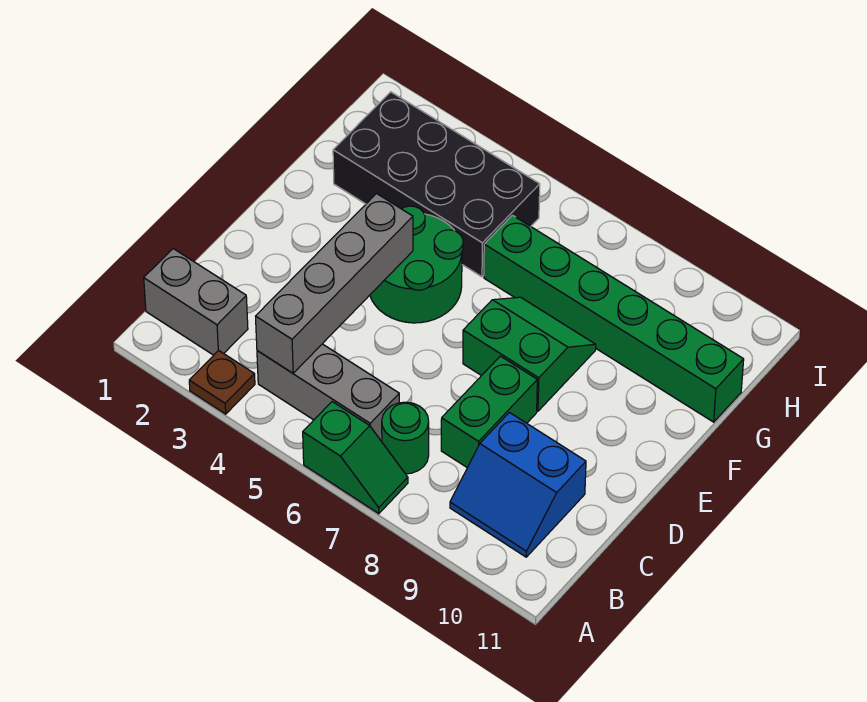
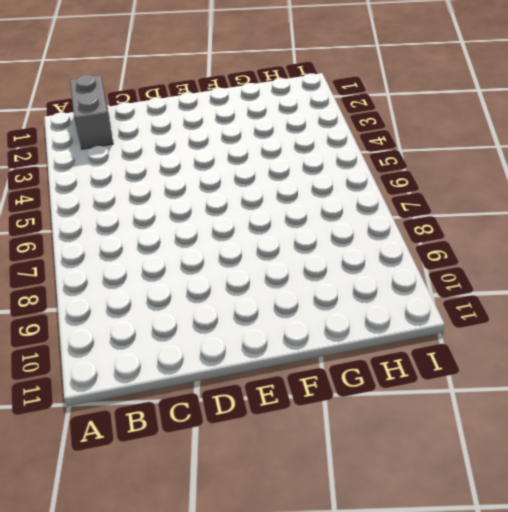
none -> brown plate A3 level 1
none -> green slope A6:A7 level 1 top 6
none -> grey brick B4:B6 level 1

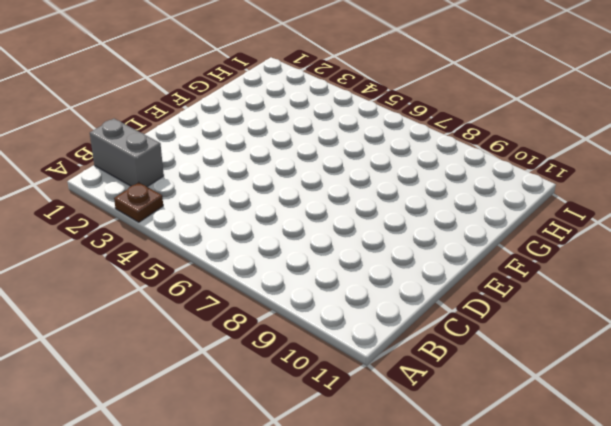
none -> green slope A6:A7 level 1 top 6
none -> grey brick B4:B6 level 1
none -> green round brick B7 level 1

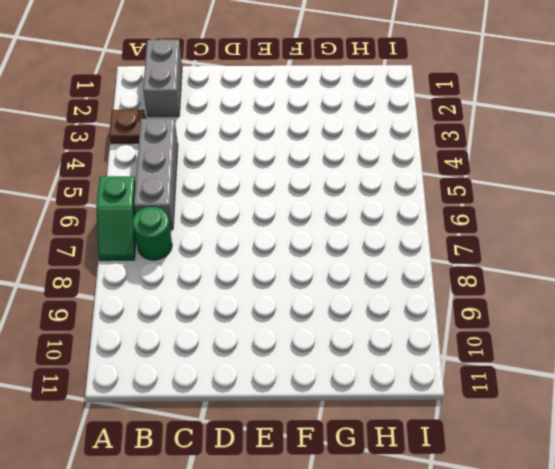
none -> blue slope B9:C10 level 1 top C
none -> green brick C8:D8 level 1
none -> green round brick E4:F5 level 1

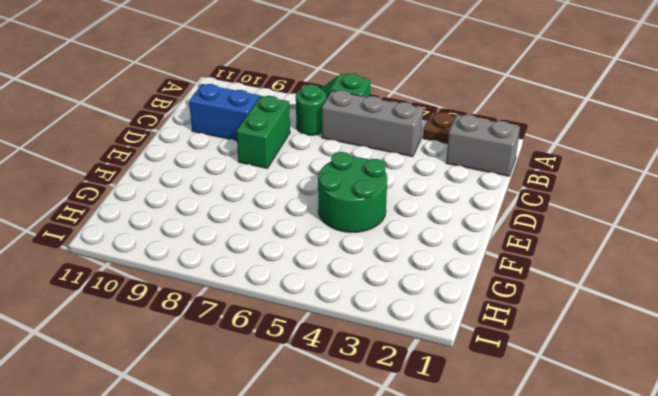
none -> green slope E7:F8 level 1 top E
none -> black brick G2:H5 level 1
none -> green brick G6:G11 level 1

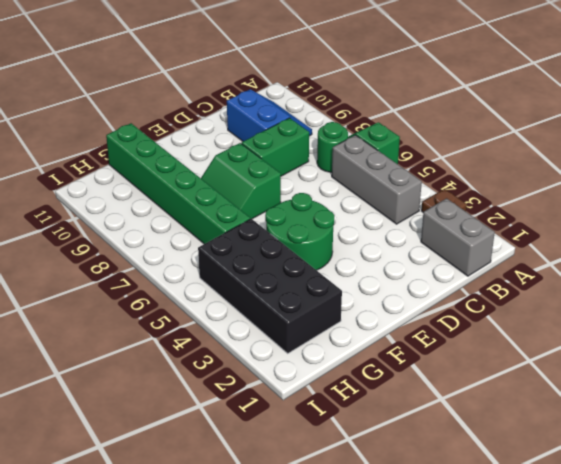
none -> grey brick B4:E4 level 2

